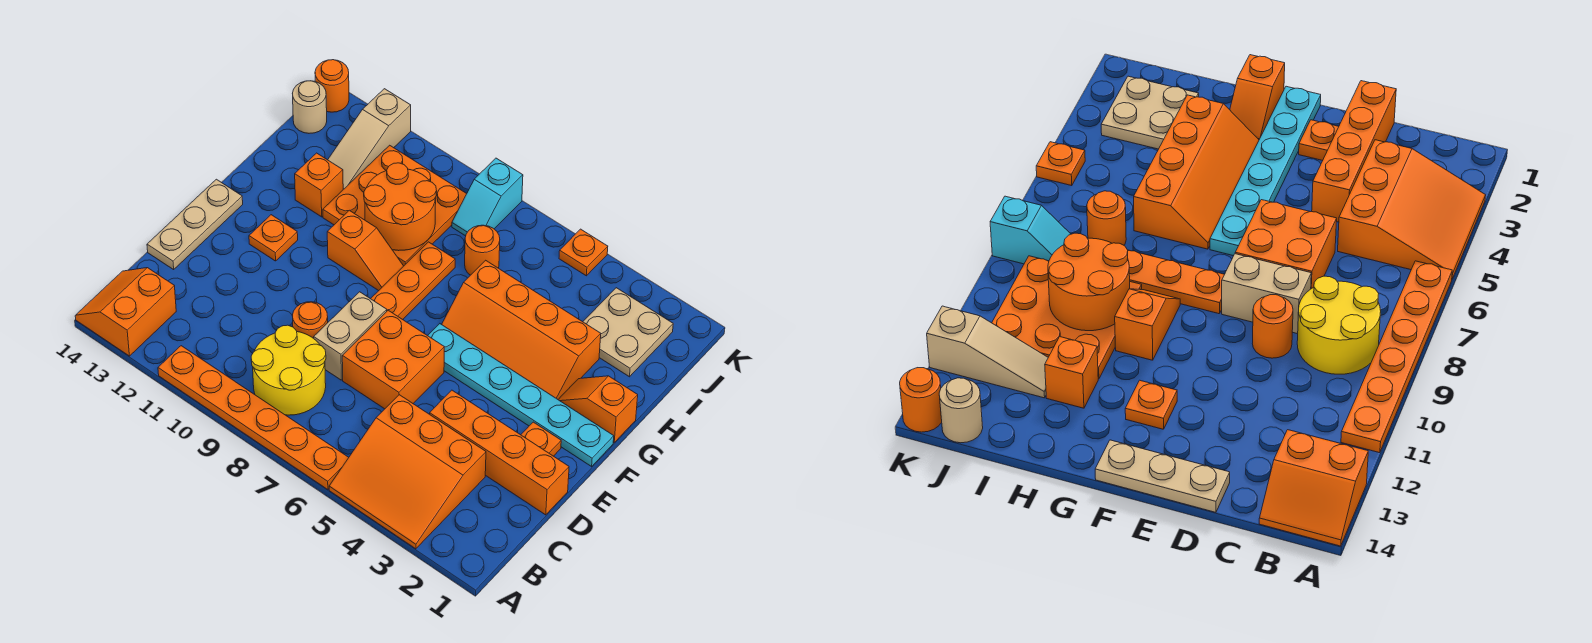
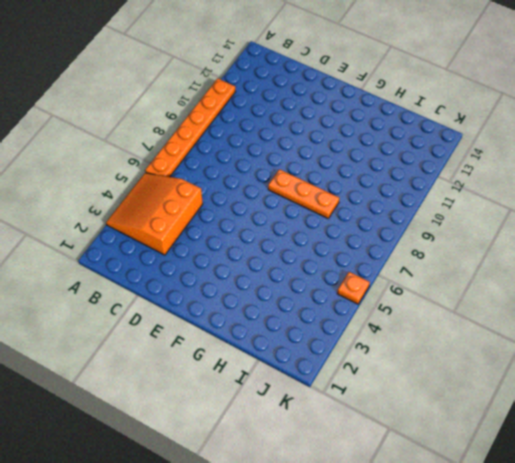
none -> orange slope A13:B14 level 1 top 13
none -> yellow round brick B8:C9 level 1
none -> orange brick D1:D4 level 1

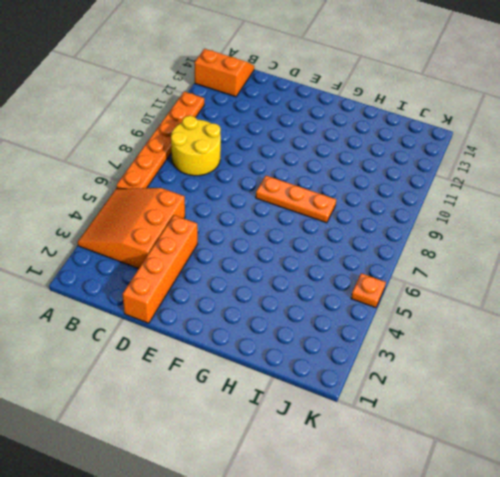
none -> orange brick D6:E7 level 1
none -> tan brick D8:E8 level 1
none -> orange round brick D9 level 1

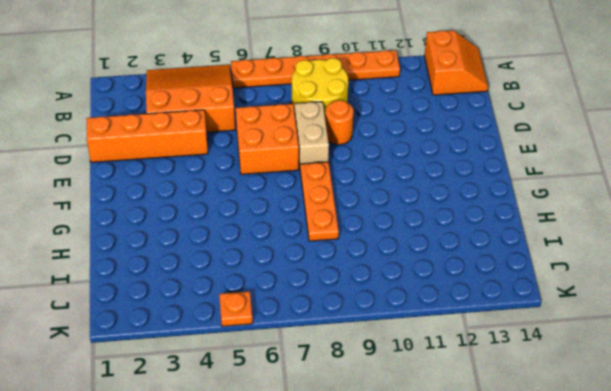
none -> tan plate D14:F14 level 1
none -> orange plate E2 level 1
none -> cyan plate F1:F6 level 1

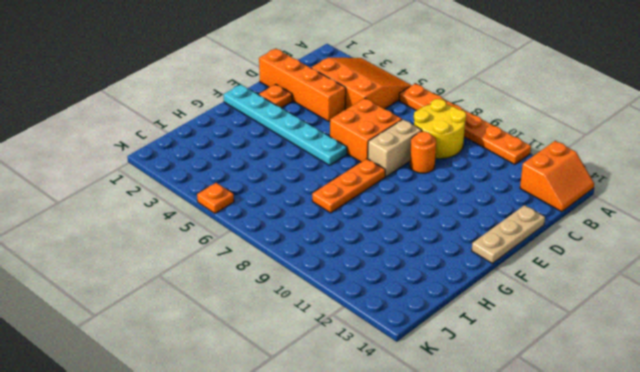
none -> orange plate F12 level 1
none -> orange slope G1:G2 level 1 top 1
none -> orange slope G3:H6 level 1 top H

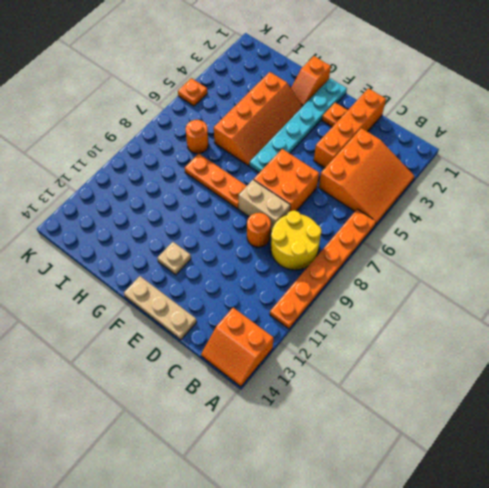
tan plate F12 level 1 -> orange plate F12 level 1
none -> orange slope G9:G10 level 1 top 10
none -> orange plate H9:J11 level 1
none -> orange brick H12 level 1

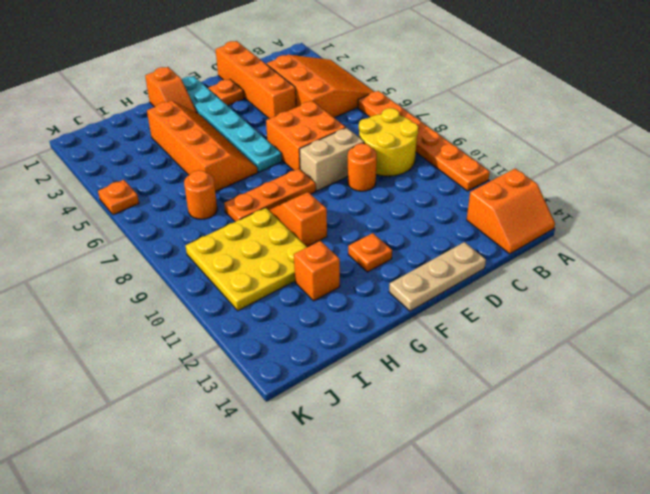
yellow plate H9:J11 level 1 -> orange plate H9:J11 level 1
none -> tan plate I2:J3 level 1
none -> tan slope I12:K12 level 1 top K
none -> cyan slope J8:K8 level 1 top K

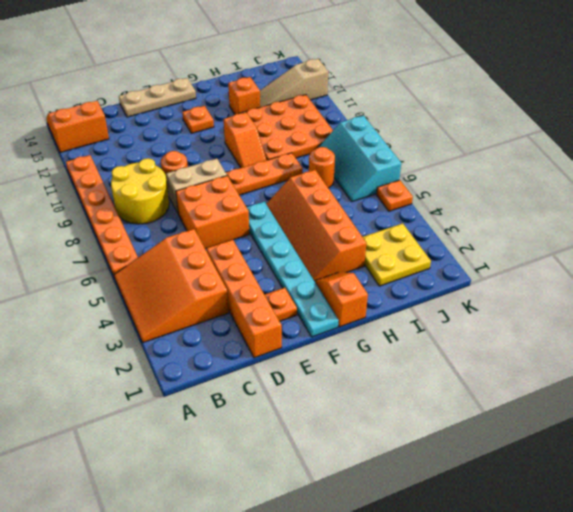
yellow plate I2:J3 level 1 -> tan plate I2:J3 level 1
cyan slope J6:K8 level 1 top K -> cyan slope J8:K8 level 1 top K
none -> tan round brick J14 level 1
none -> orange round brick K14 level 1
none -> orange round brick H9:I10 level 2

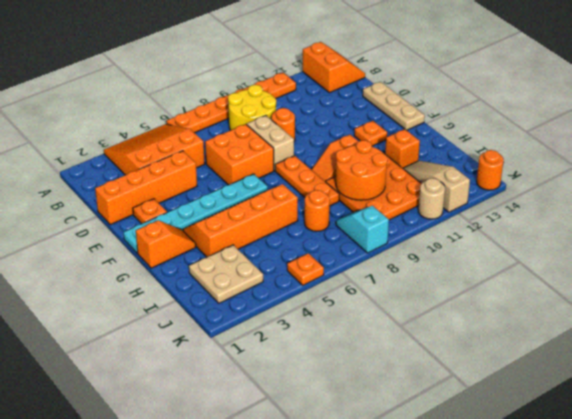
tan round brick K11 level 1 -> tan round brick J14 level 1

